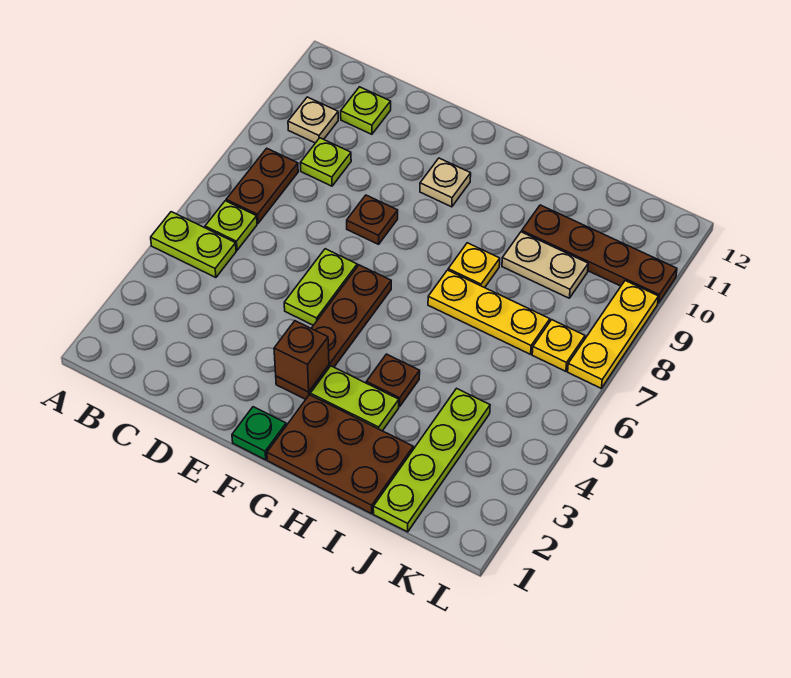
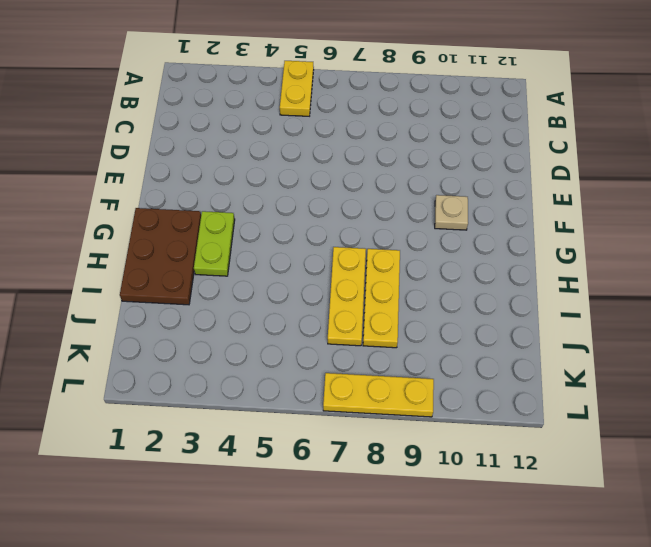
yellow plate A5:B5 level 1 -> lime plate A5:B5 level 1
yellow plate H8:J8 level 1 -> yellow plate H8 level 1
none -> lime plate B6 level 1
none -> brown plate B7:B8 level 1
none -> tan plate B10 level 1

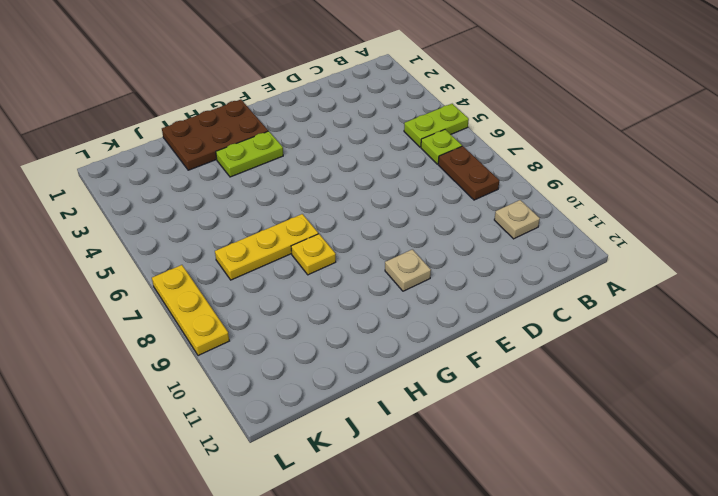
none -> lime plate C9 level 1
none -> lime plate C11 level 1
none -> lime plate E5:E6 level 1

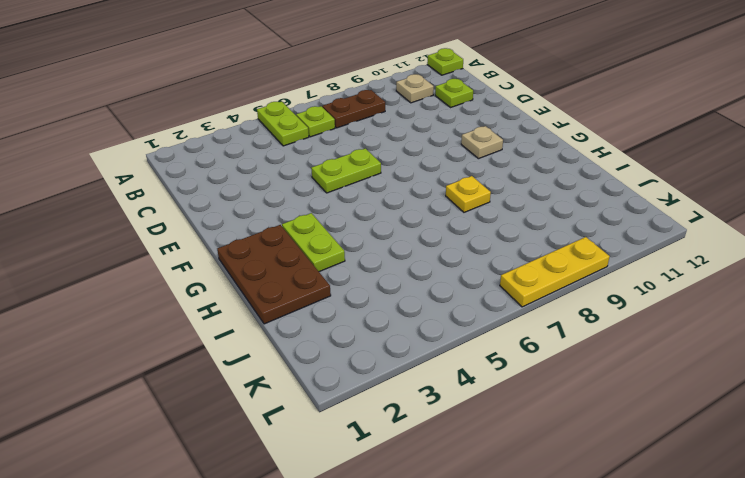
lime plate A12 level 1 -> lime plate C9 level 1
none -> brown plate E8 level 1
none -> green plate F1 level 1
none -> brown plate F3:F6 level 1

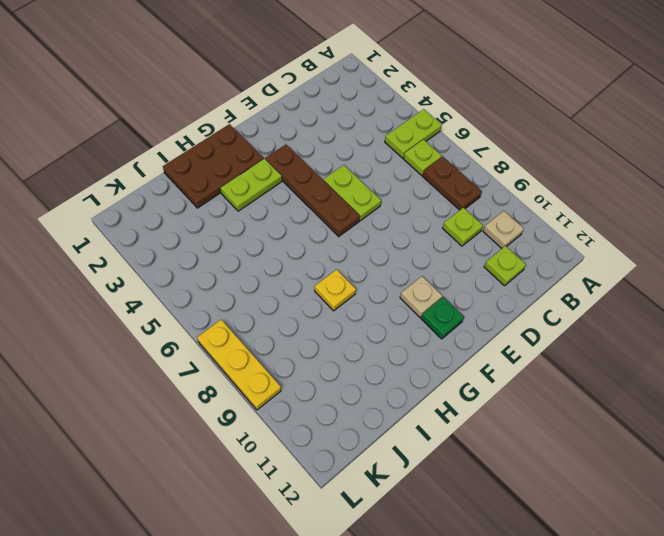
green plate F11 level 1 -> green plate F1 level 1
none -> brown plate E8 level 1
none -> brown plate H4 level 1
none -> yellow plate H7:J7 level 1

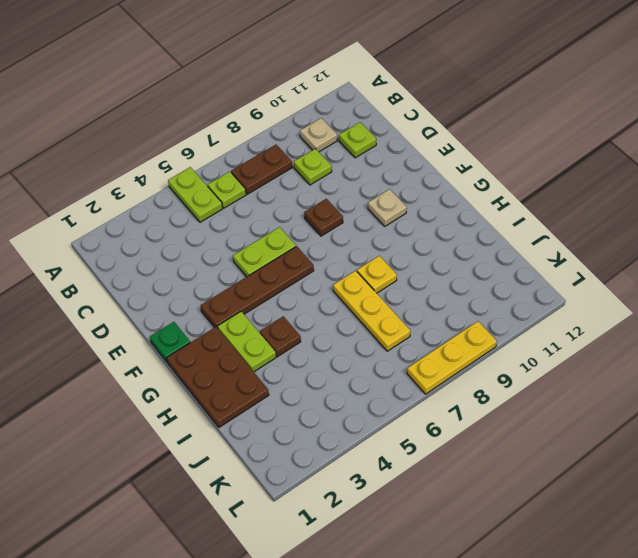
none -> tan plate I9:J9 level 1
none -> brown plate I10:L10 level 1
none -> lime plate J1:J4 level 1

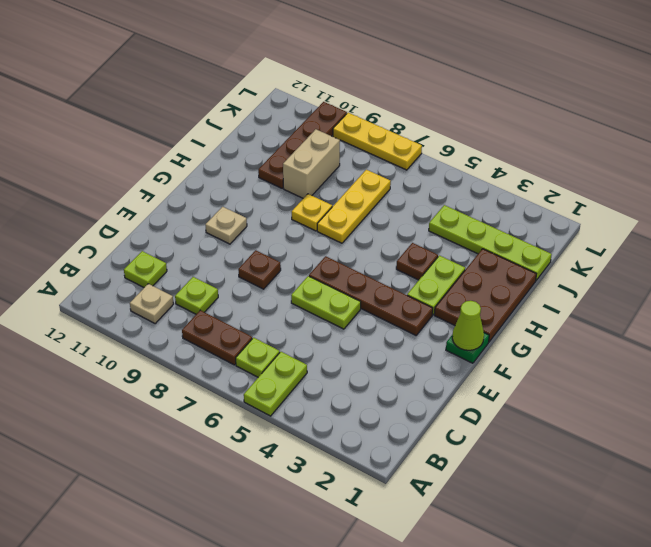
lime cone F1 level 2 -> none
tan brick I9:J9 level 1 -> tan plate I9:J9 level 1
none -> yellow plate K7 level 1
none -> brown brick F3 level 2

